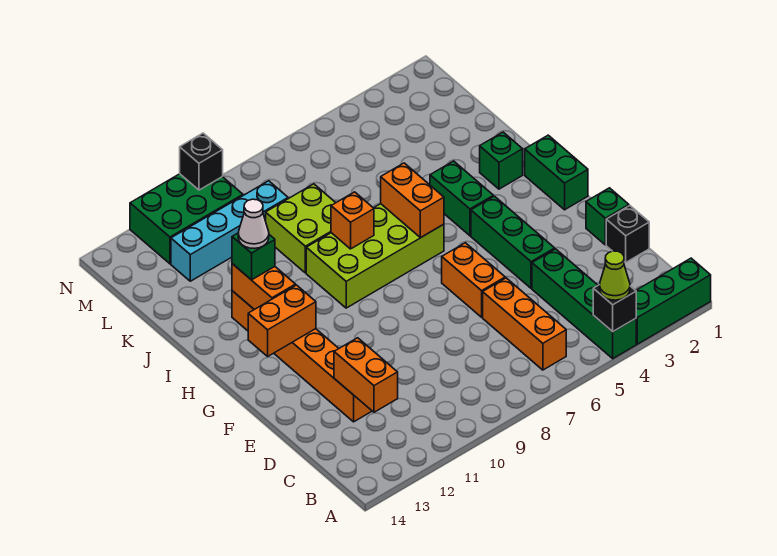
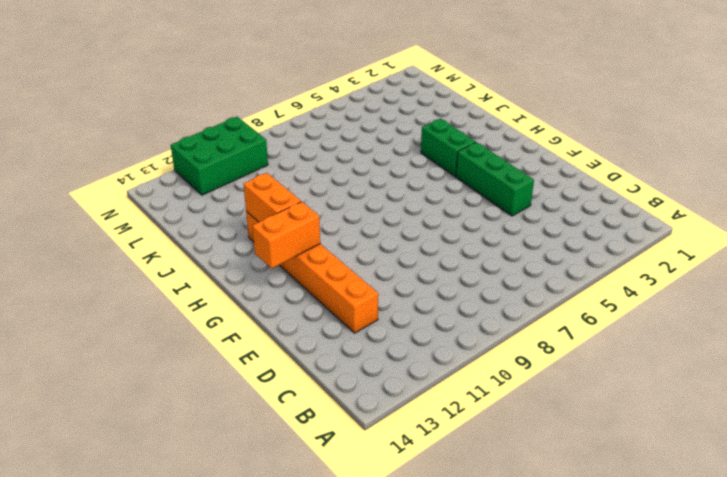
none -> green brick A1:A3 level 1
none -> green brick A4:D4 level 1
none -> orange brick B6:D6 level 1

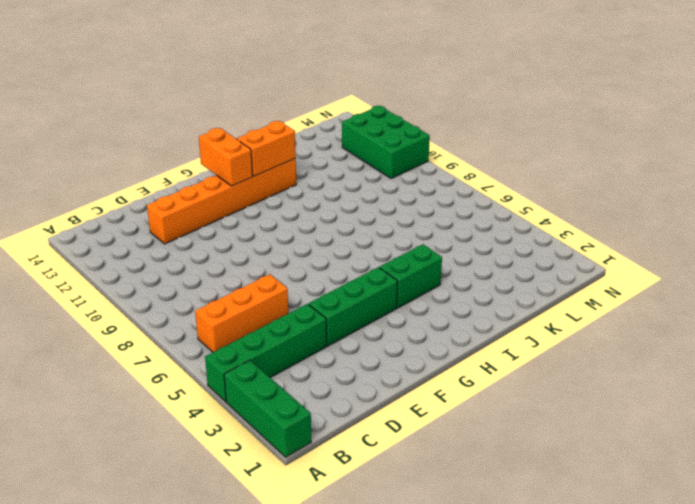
none -> black brick D1 level 1
none -> green brick E1 level 1
none -> orange brick E6:F6 level 1

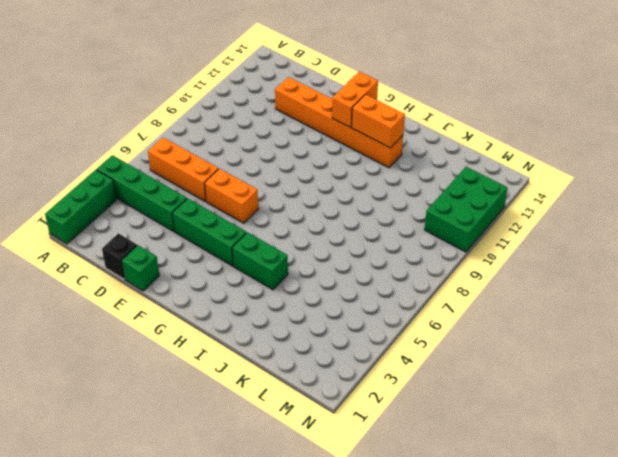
none -> green brick G1:H1 level 1
none -> lime brick H6:I9 level 1
none -> green brick I2 level 1

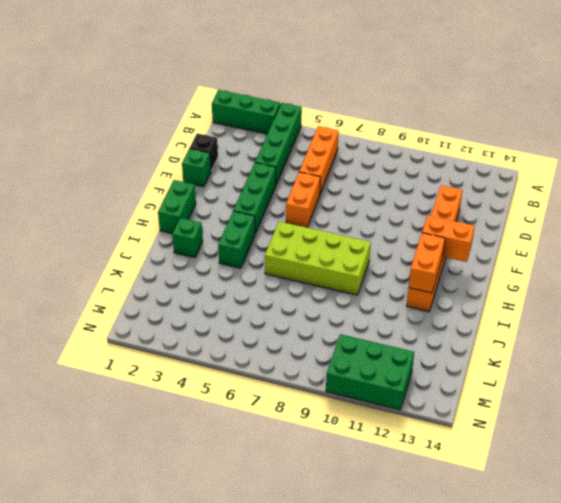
none -> lime brick J8:K9 level 1
none -> cyan brick L9:L12 level 1
none -> black brick A4 level 2

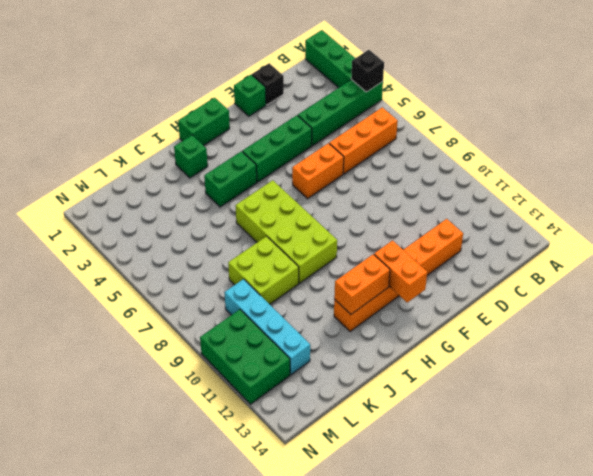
none -> orange brick C12:D12 level 2
none -> orange brick H6:I6 level 2
none -> orange brick I8 level 2

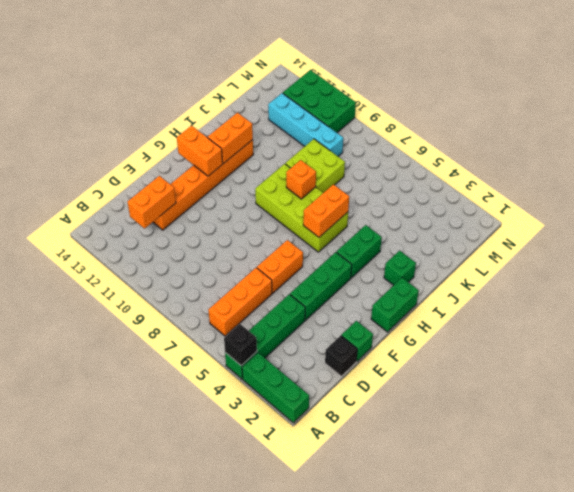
none -> black brick N10 level 2
none -> lime cone A4 level 3
none -> green brick I12 level 3

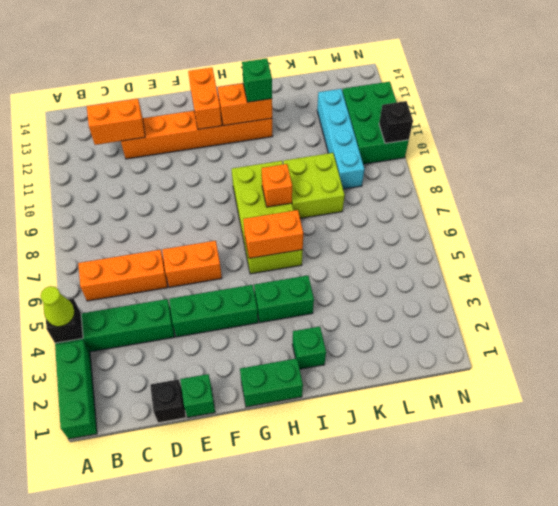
none -> white cone I12 level 4

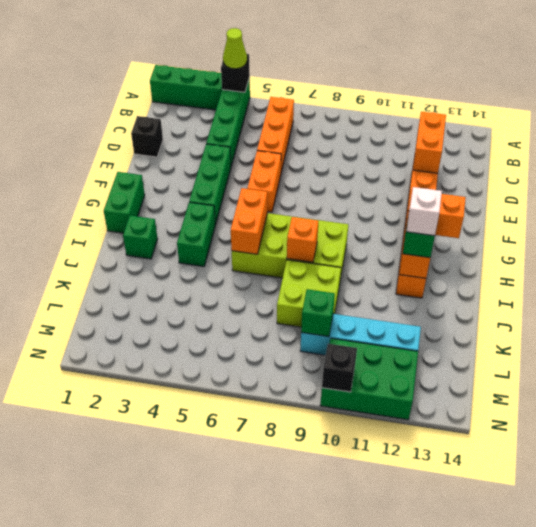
white brick I12 level 4 -> white cone I12 level 4
green brick L9 level 2 -> green brick E1 level 1

